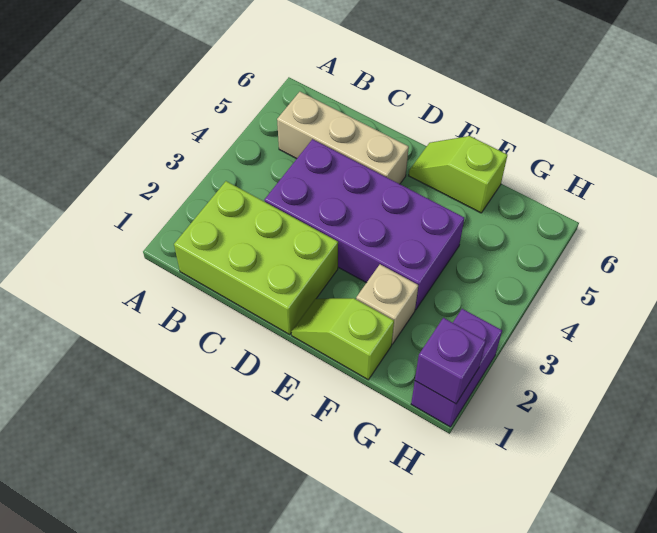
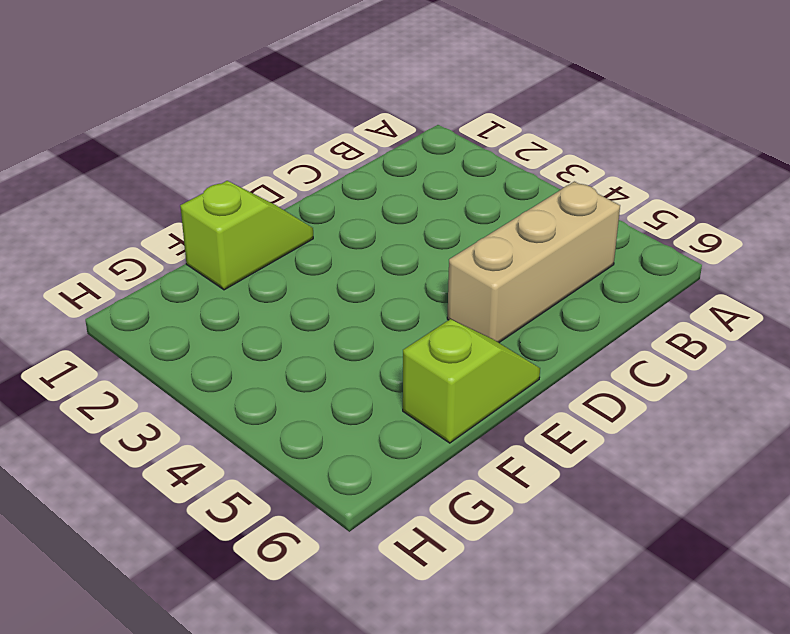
none -> lime brick B1:D2 level 1
none -> purple brick C3:F4 level 1

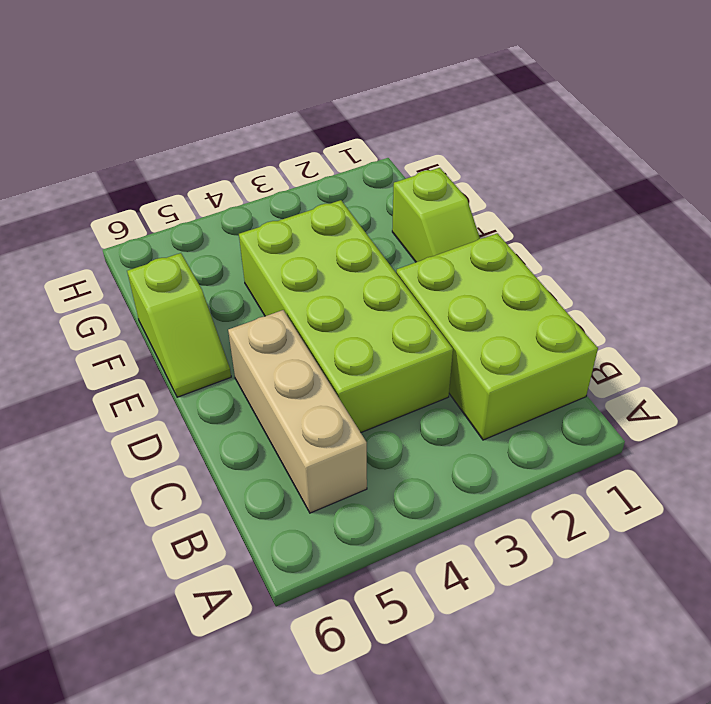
lime brick C3:F4 level 1 -> purple brick C3:F4 level 1
none -> tan brick F2 level 1
none -> purple brick H1:H2 level 1

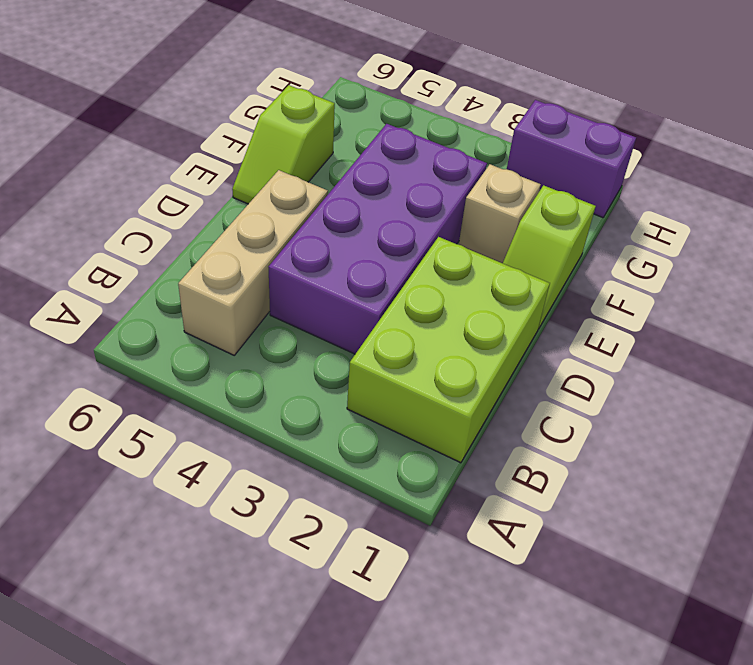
none -> purple brick H1 level 2

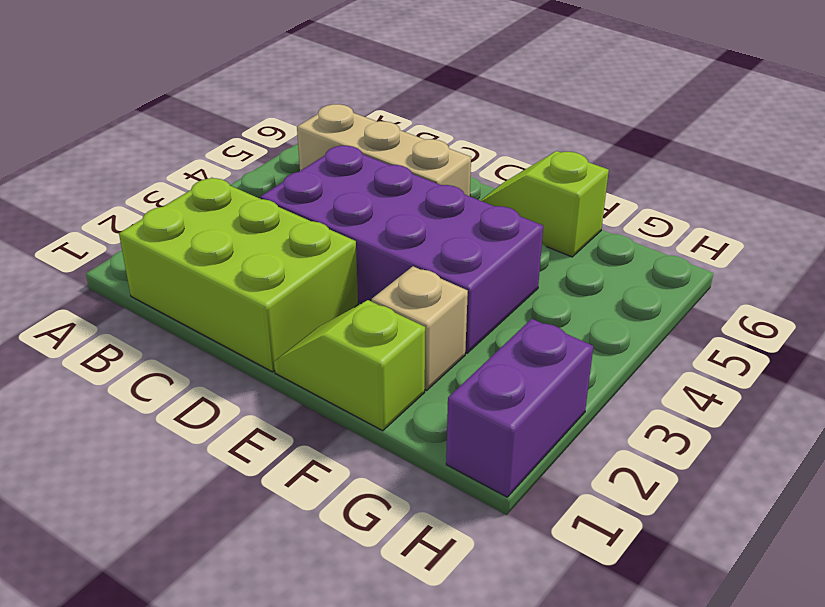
none -> purple brick H1 level 2

